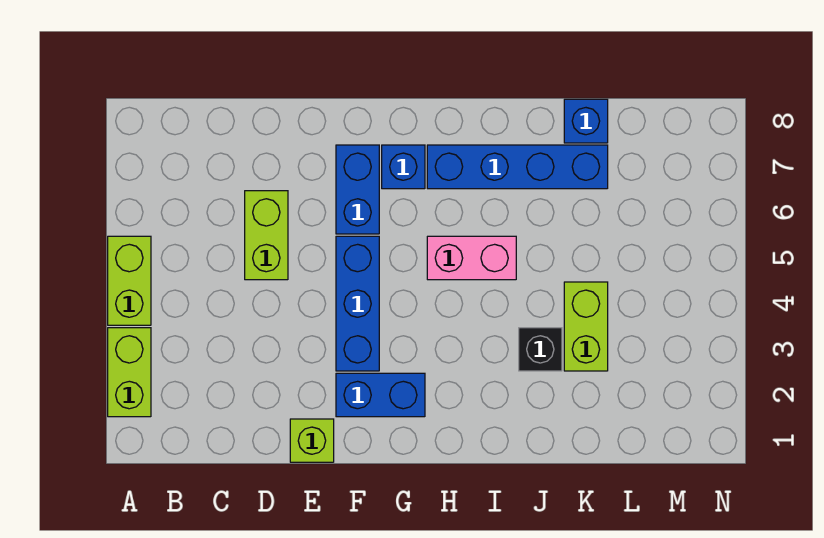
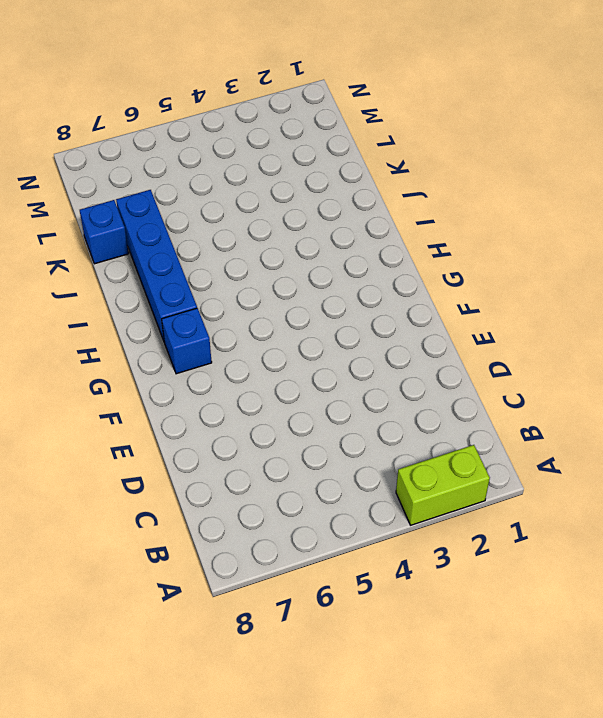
none -> lime brick A4:A5 level 1
none -> lime brick D5:D6 level 1
none -> lime brick E1 level 1

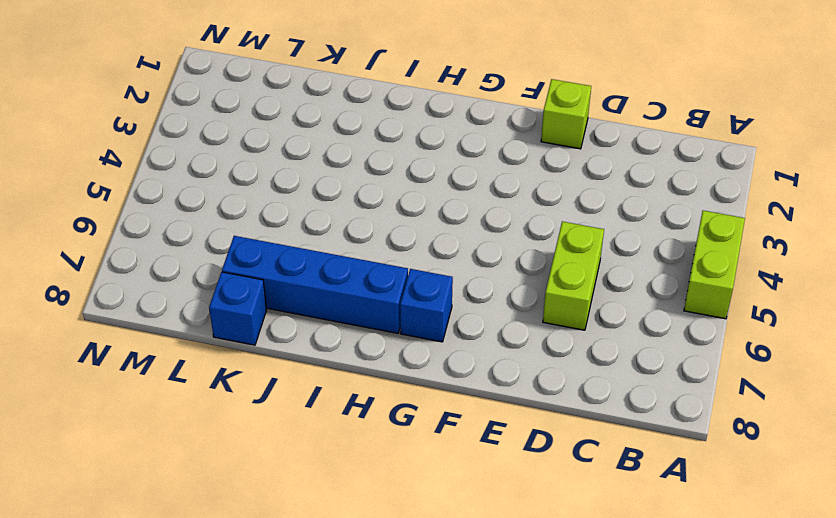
none -> lime brick A2:A3 level 1
none -> blue brick F2:G2 level 1
none -> blue brick F3:F5 level 1

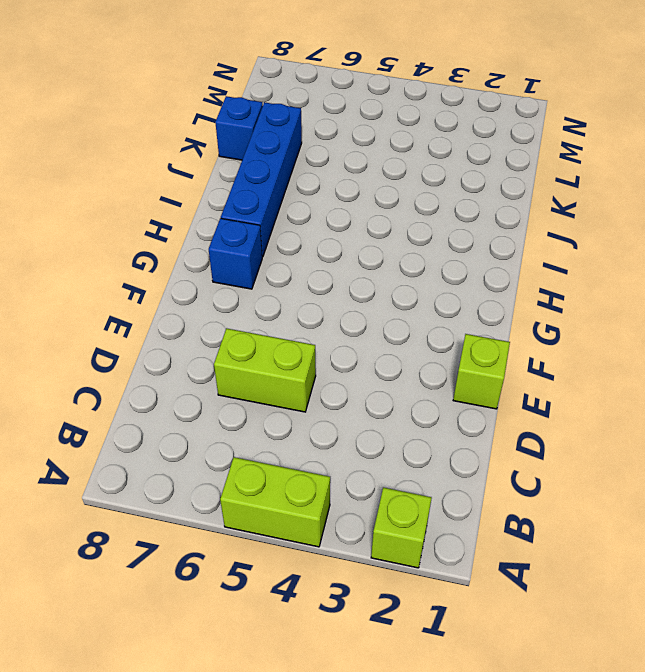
lime brick A2 level 1 -> lime brick A2:A3 level 1
none -> blue brick F2:G2 level 1
none -> blue brick F3:F5 level 1
none -> blue brick F6:F7 level 1

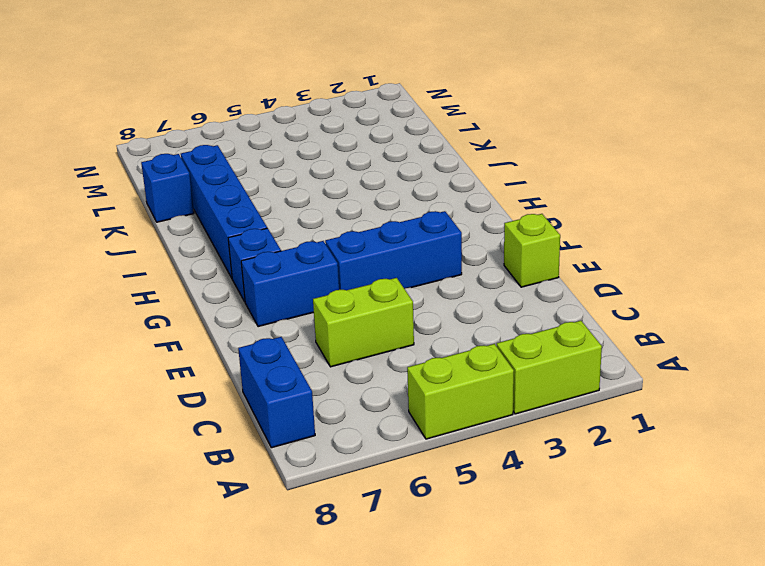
blue brick B8:C8 level 1 -> blue brick F2:G2 level 1
none -> pink brick H5:I5 level 1
none -> black brick J3 level 1
none -> lime brick K3:K4 level 1

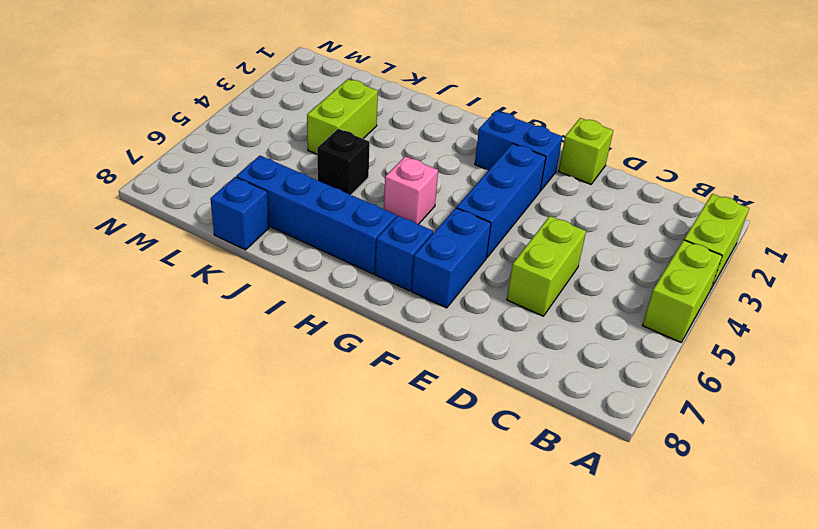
pink brick H5 level 1 -> pink brick H5:I5 level 1
black brick J5 level 1 -> black brick J3 level 1

